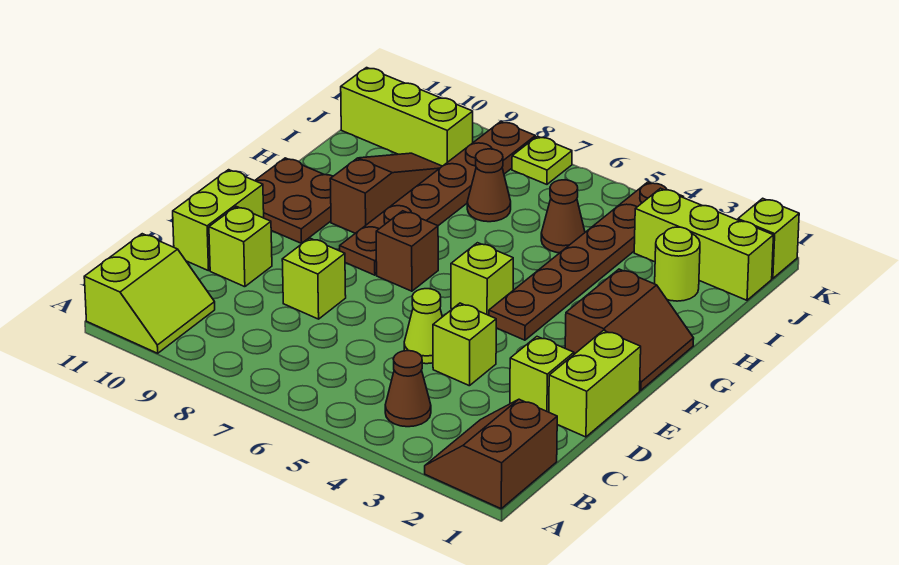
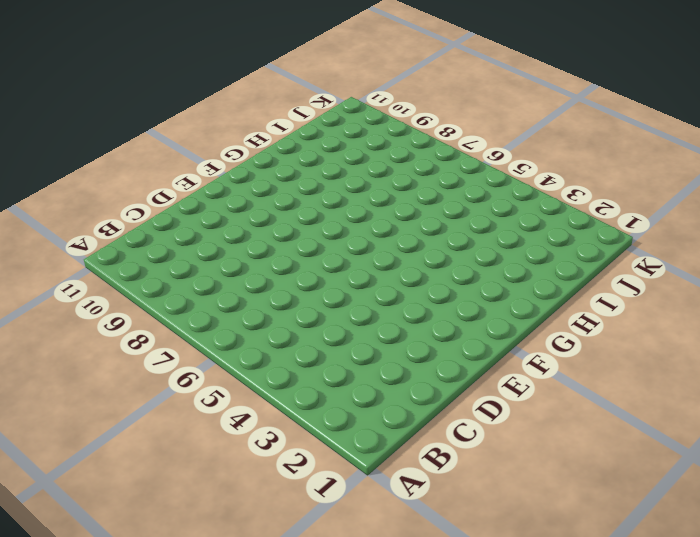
none -> brown slope A1:B2 level 1 top 1
none -> lime slope A10:B11 level 1 top 11
none -> brown cone B4 level 1

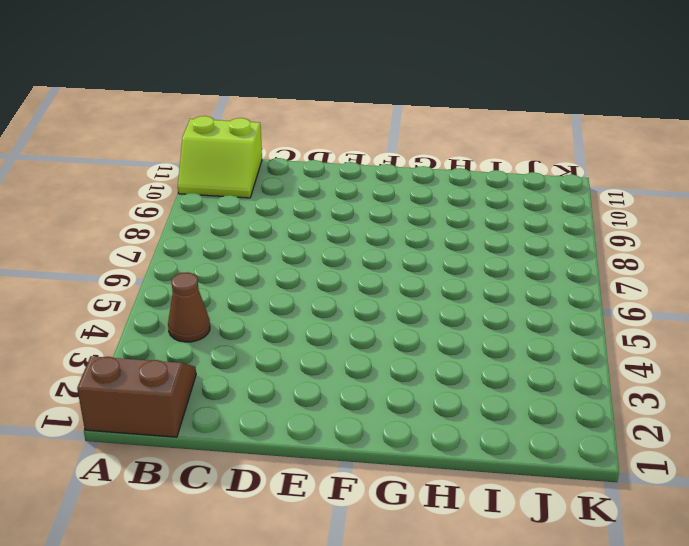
none -> lime brick D1:E1 level 1
none -> lime brick D2 level 1
none -> lime brick D4 level 1

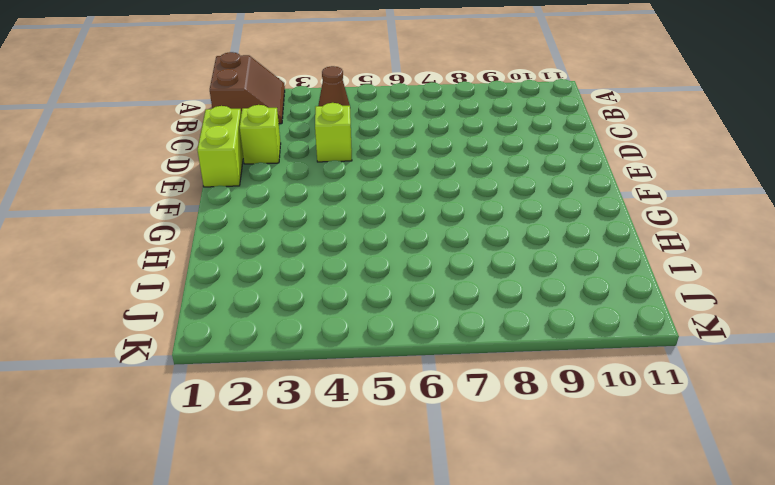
none -> lime slope A10:B11 level 1 top 11
none -> lime cone D5 level 1
none -> lime brick D8 level 1

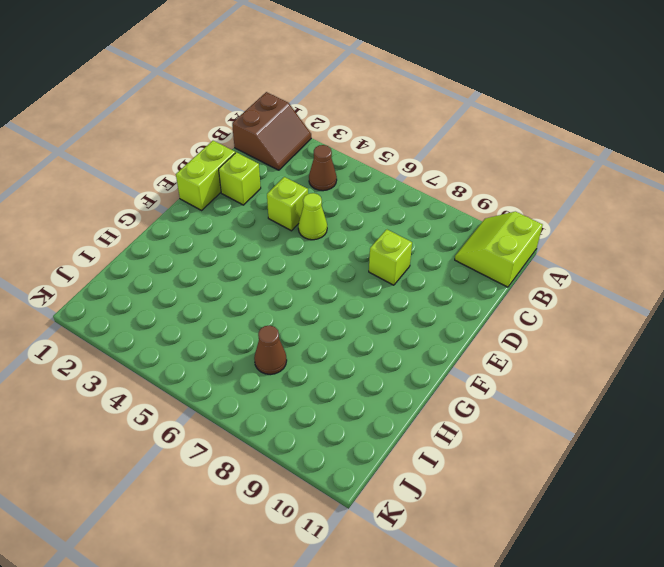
none -> lime brick D10 level 1
none -> lime brick D11:E11 level 1
none -> brown slope F1:G2 level 1 top 2

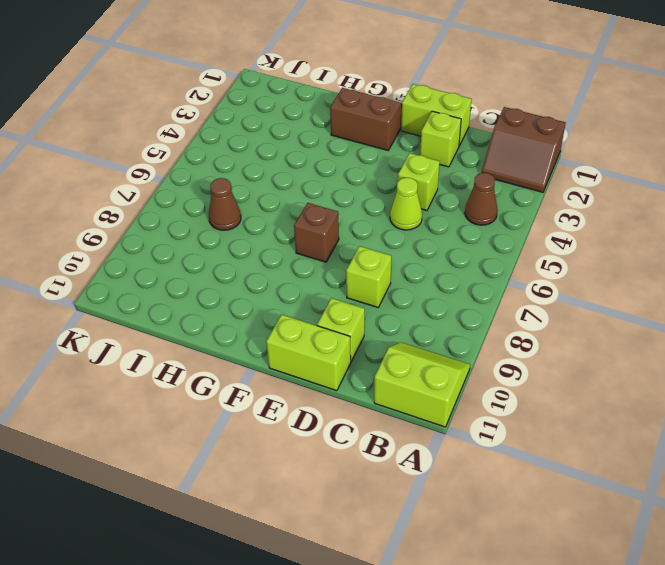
none -> brown plate F4:K4 level 1
none -> lime brick F5 level 1
none -> brown plate F8:K8 level 1

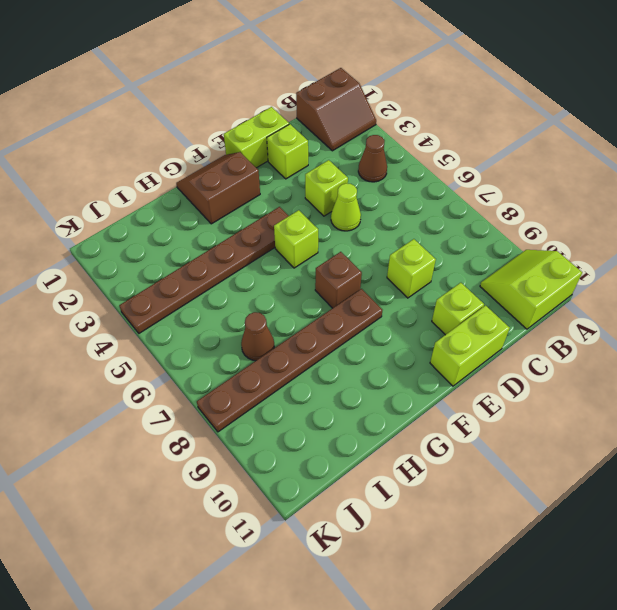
none -> brown plate F10:G11 level 1
none -> brown slope G9:I9 level 1 top G
none -> lime round brick I2 level 1

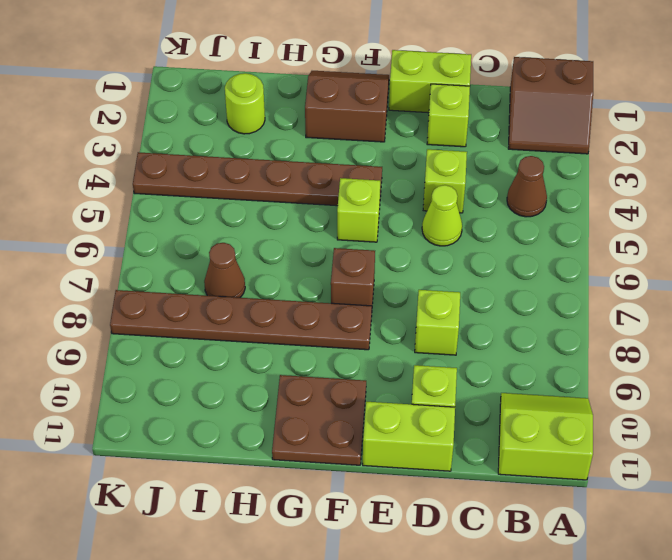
none -> brown slope G9:I9 level 1 top G
none -> brown cone I5 level 1
none -> lime brick J1:J3 level 1

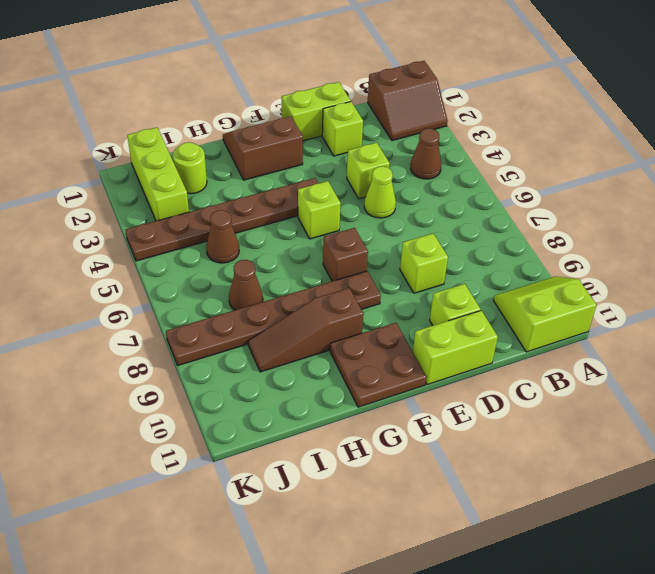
none -> lime brick J9:J11 level 1
none -> lime brick K1 level 1
none -> lime plate K7 level 1

